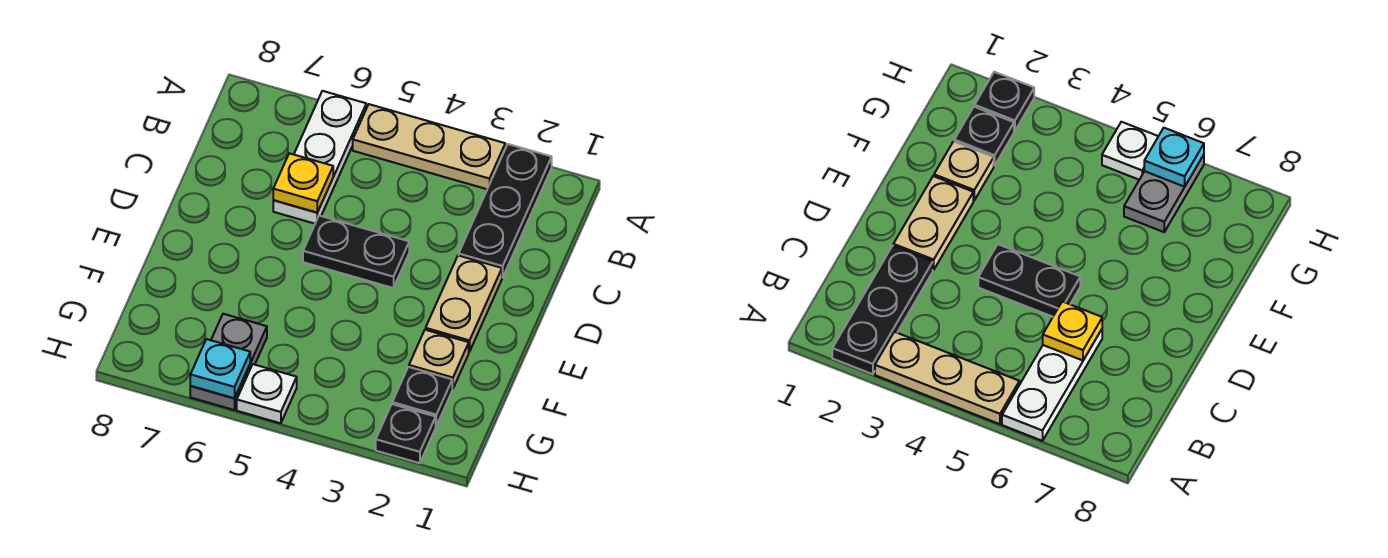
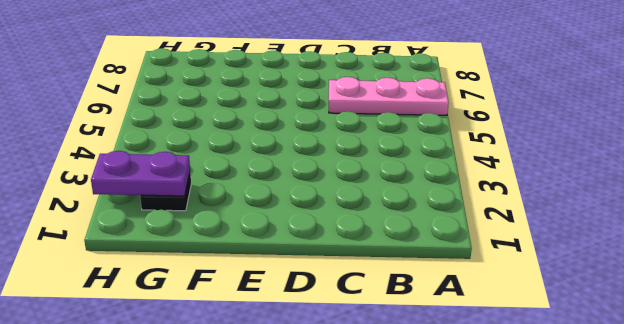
pink plate A6:C6 level 1 -> white plate A6:C6 level 1
purple plate G2:H2 level 2 -> none
none -> black plate A2:C2 level 1
none -> tan plate A3:A5 level 1
none -> tan plate D2:E2 level 1

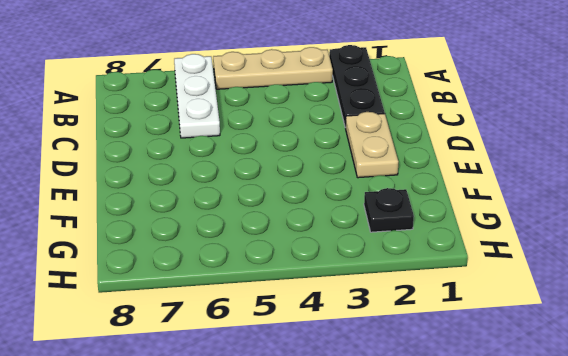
none -> black plate D4:D5 level 1
none -> tan plate F2 level 1
none -> grey plate G6:H6 level 1

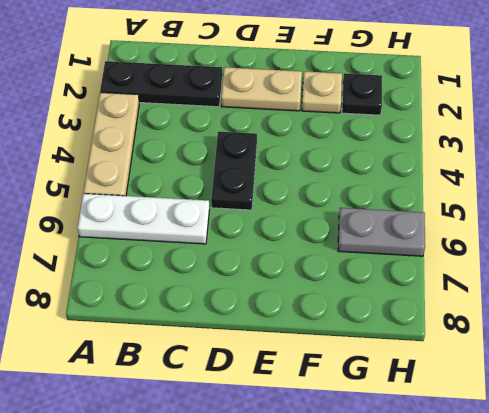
none -> black plate H2 level 1
none -> white plate H5 level 1
none -> yellow plate C6 level 2

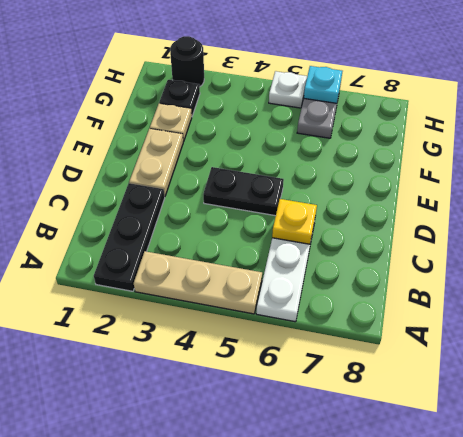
black round brick H2 level 1 -> black plate H2 level 1

